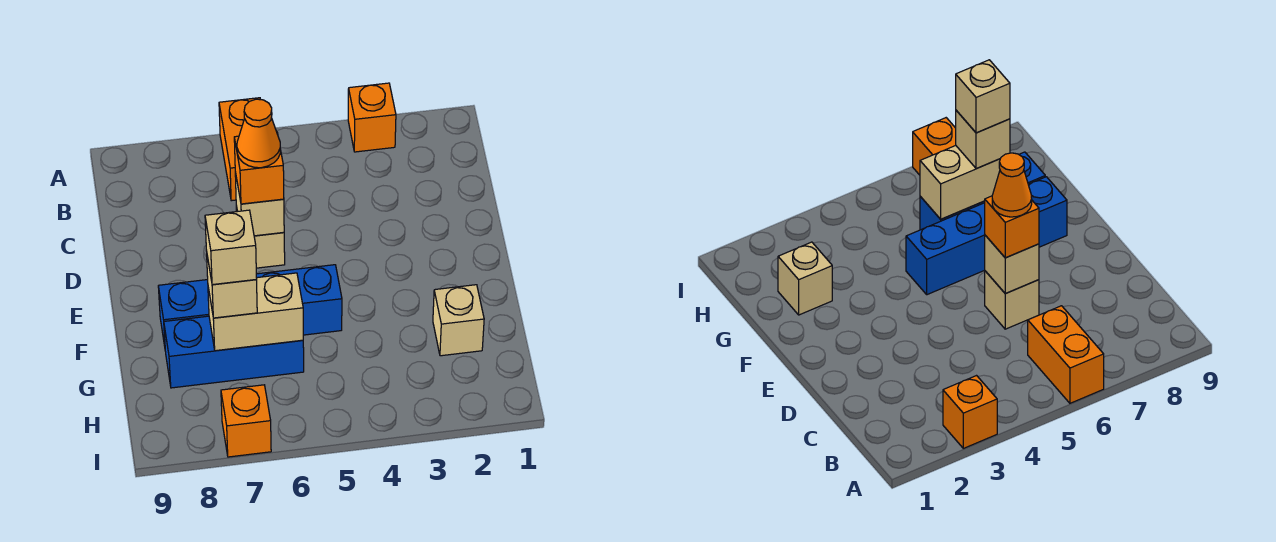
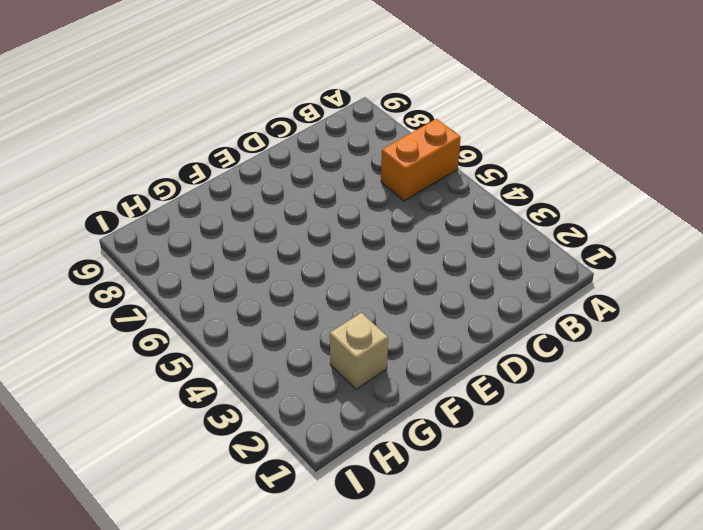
none -> orange brick A3 level 1
none -> tan brick D6 level 1
none -> blue brick F5:F8 level 1

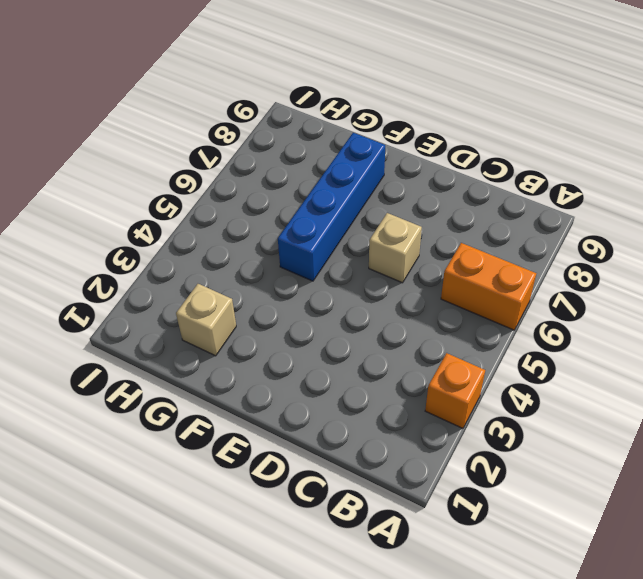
none -> blue brick G6:G8 level 1
none -> orange brick I7 level 1
none -> tan brick D6 level 2

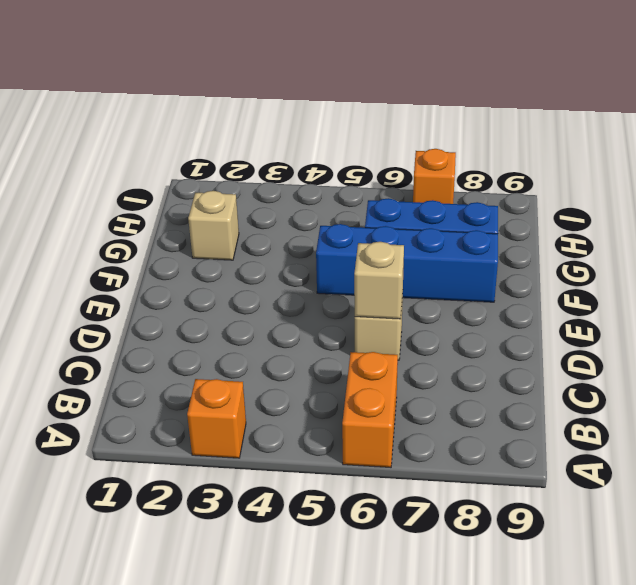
none -> tan brick G6:G7 level 2
none -> orange brick D6 level 3
none -> tan brick G7 level 3

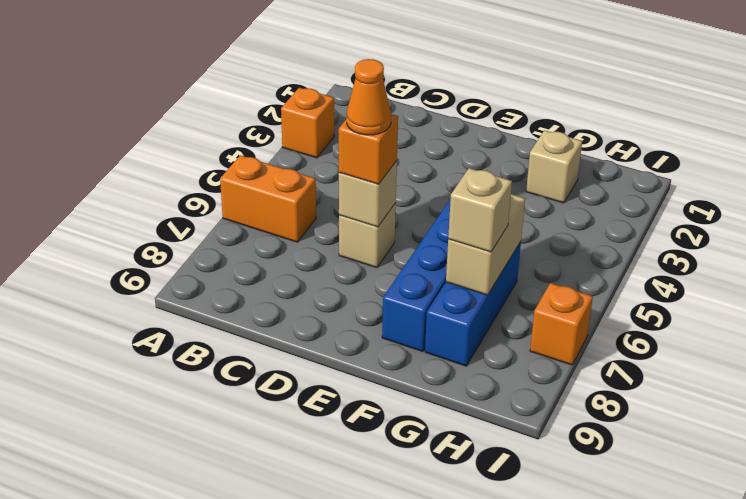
none -> tan brick G7 level 4

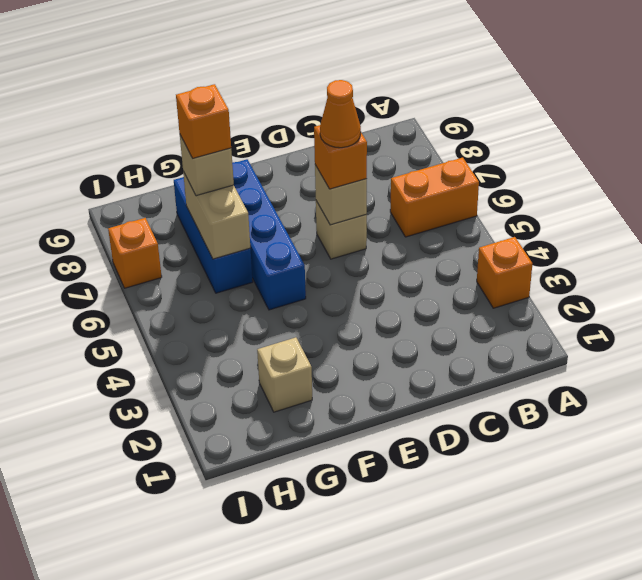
orange brick G7 level 4 -> tan brick G7 level 4

